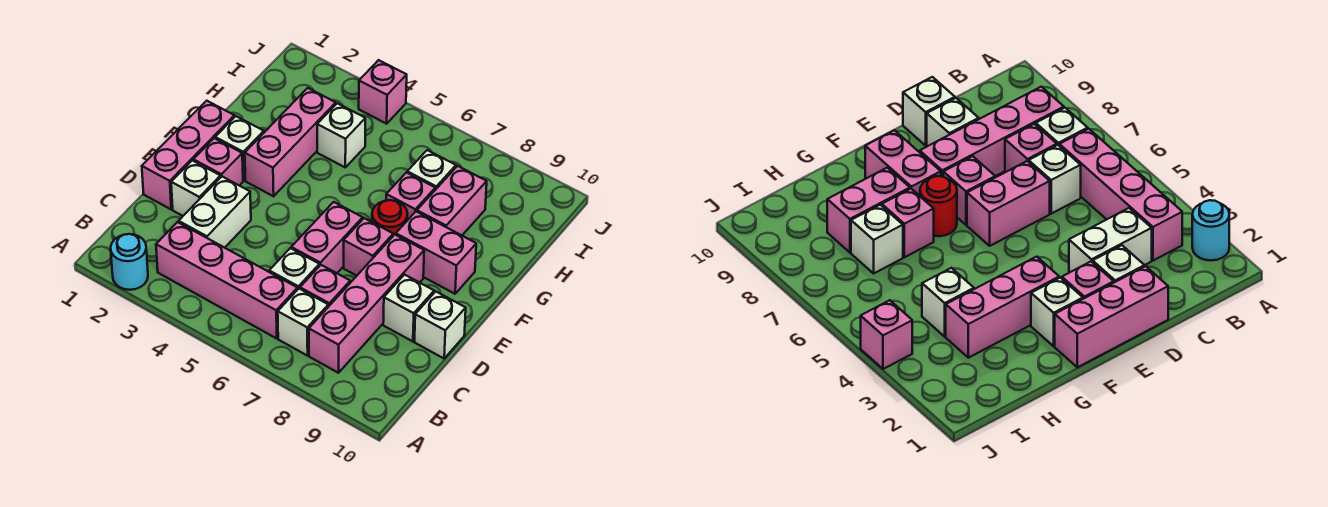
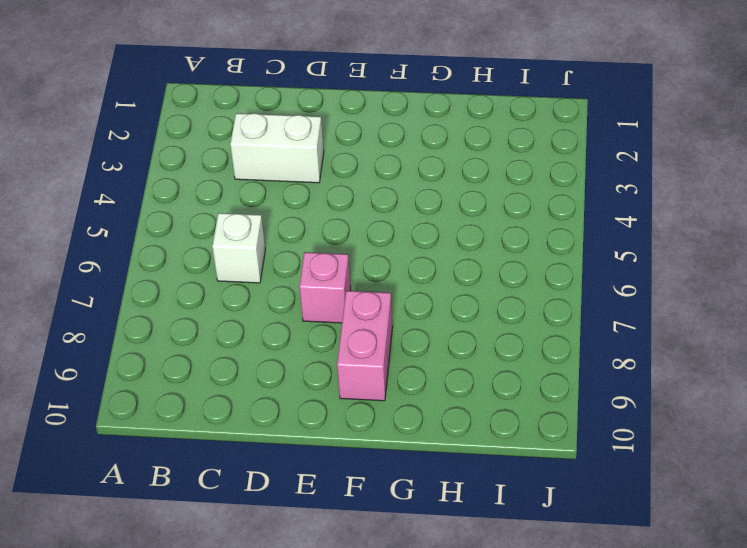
none -> cyan round brick A2 level 1
none -> pink brick B3:B6 level 1
none -> white brick B7 level 1

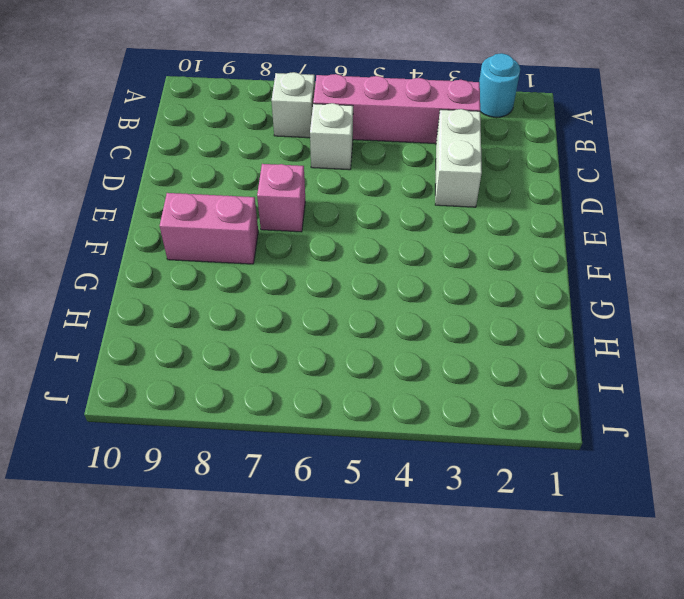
none -> pink brick B8:E8 level 1
none -> pink brick C7 level 1
none -> pink brick D1:F1 level 1

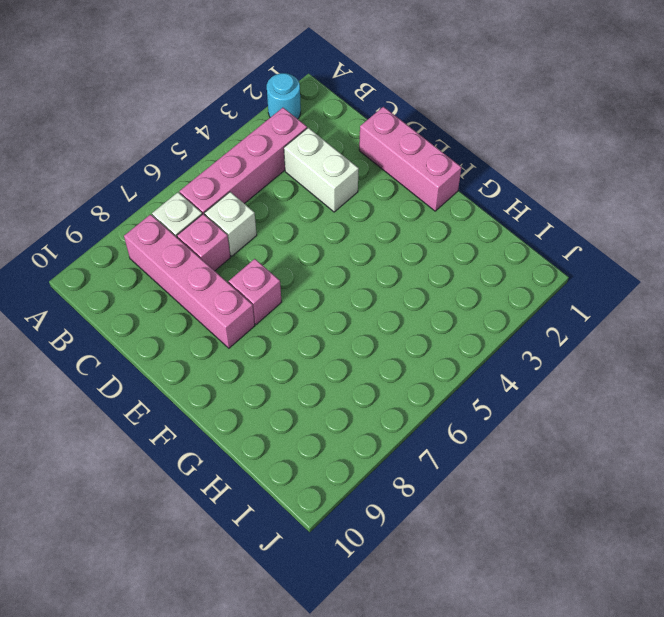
none -> white brick D2 level 1
none -> pink brick D6:E6 level 1
none -> white brick D9 level 1

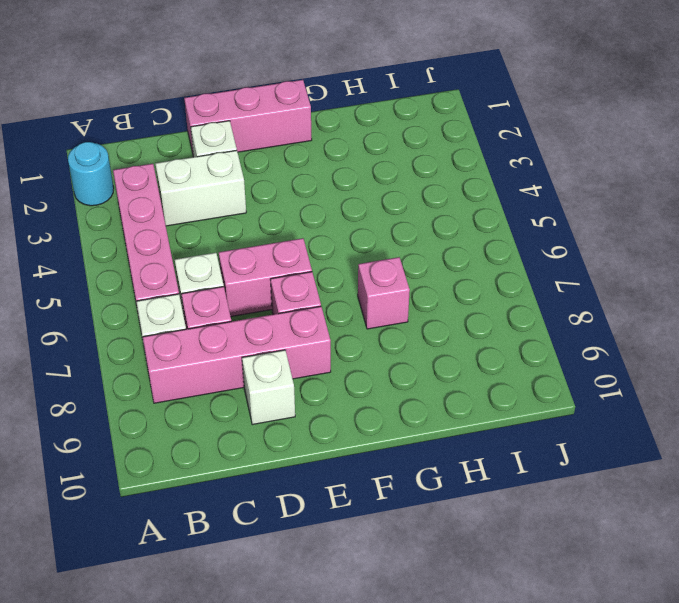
none -> white brick D10 level 1
none -> pink brick E2 level 1
none -> white brick F2 level 1

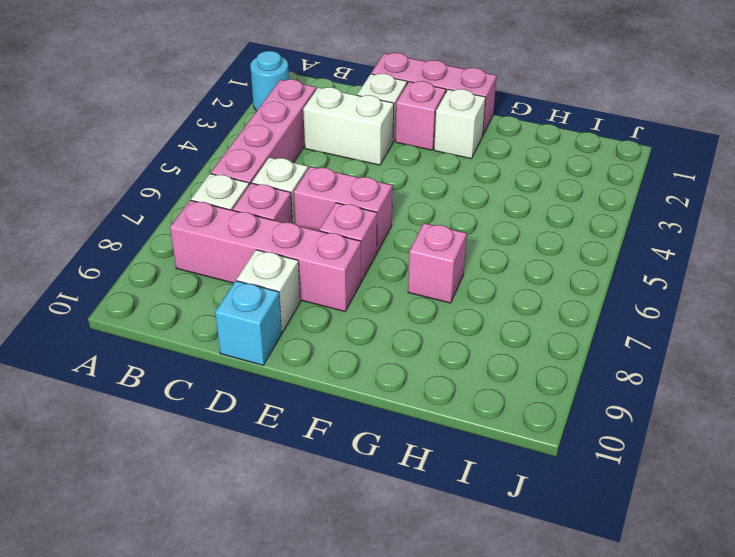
cyan brick D10 level 1 -> white brick D10 level 1
none -> pink brick F3:H3 level 1
none -> red round brick F7 level 1
none -> pink brick F8:F9 level 1

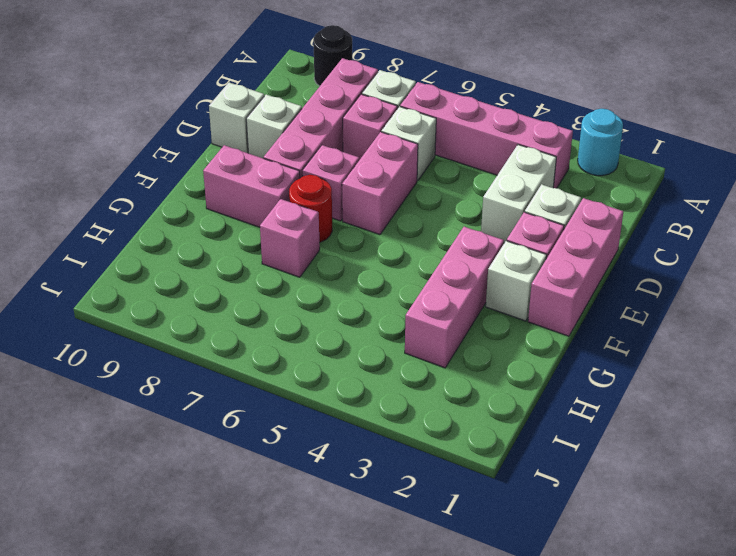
black round brick A9 level 1 -> none
none -> pink brick G8:H8 level 1
none -> white brick H4 level 1
none -> white brick H7 level 1

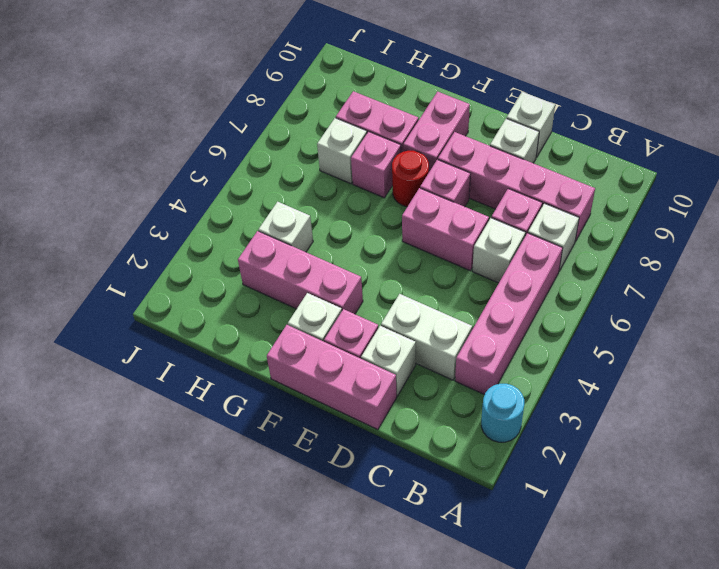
none -> pink brick J4 level 1

